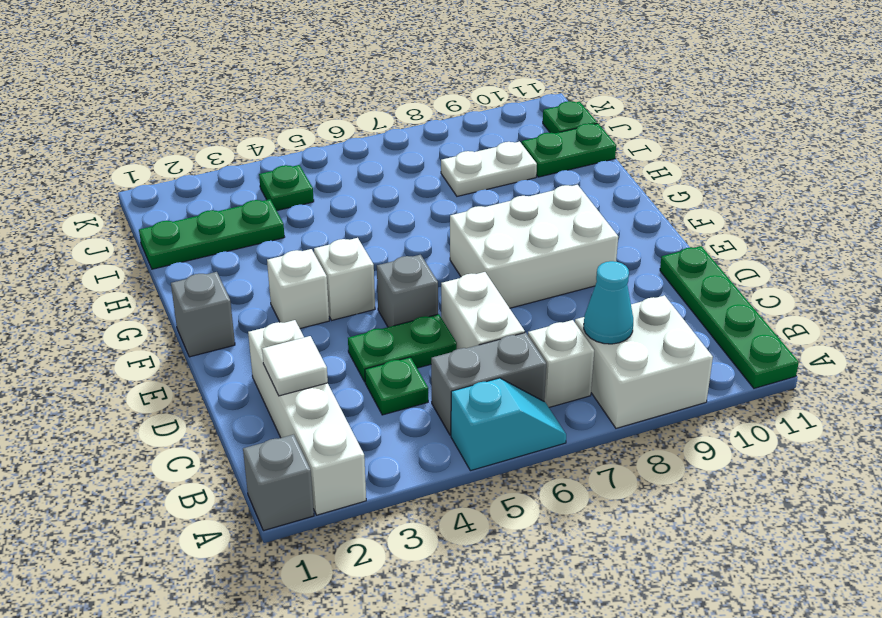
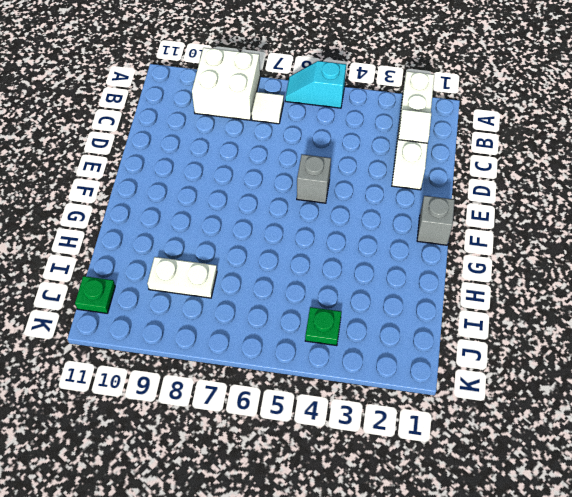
white tile B7 level 1 -> white brick B7 level 1
none -> grey brick A1 level 1
none -> green plate A11:D11 level 1
none -> grey brick B5:B6 level 1

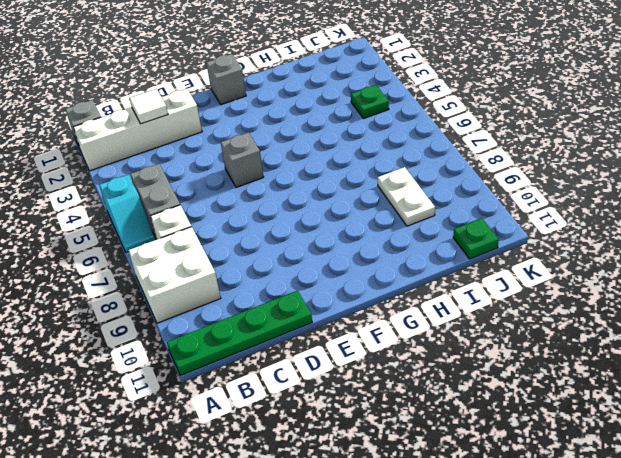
none -> green plate C4 level 1
none -> white brick C6:D6 level 1
none -> green plate D4:D5 level 1

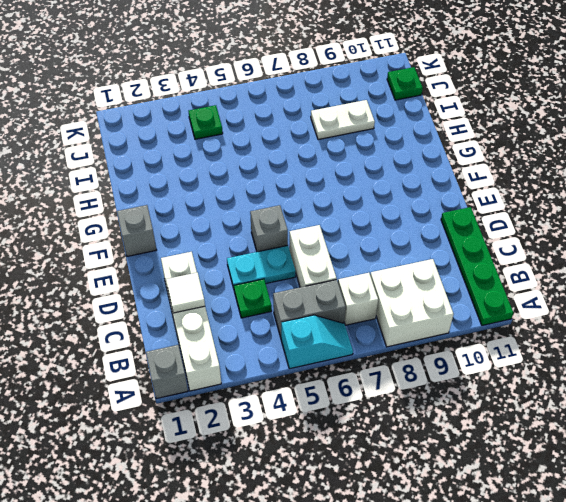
cyan plate D4:D5 level 1 -> green plate D4:D5 level 1
none -> white brick E7:F9 level 1
none -> white brick F3 level 1
none -> white brick F4 level 1

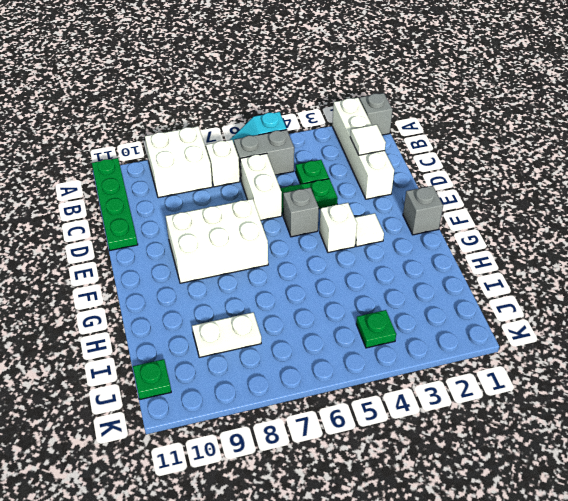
white tile F3 level 1 -> white brick F3 level 1
none -> green plate I1:I3 level 1
none -> green plate I10:I11 level 1
none -> cyan cone B8 level 2

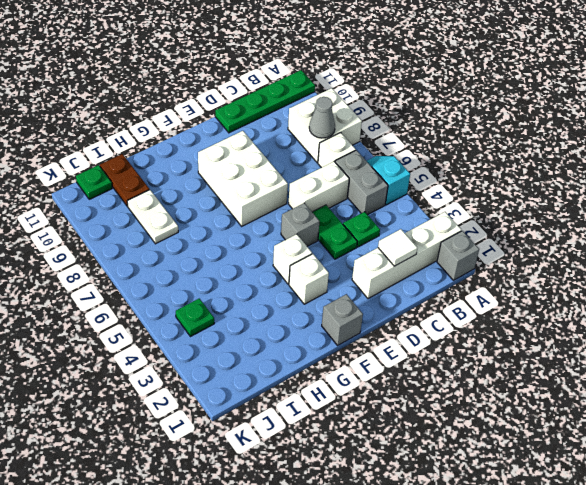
grey cone B8 level 2 -> cyan cone B8 level 2
brown plate I10:I11 level 1 -> green plate I10:I11 level 1
none -> green plate I1:I3 level 1

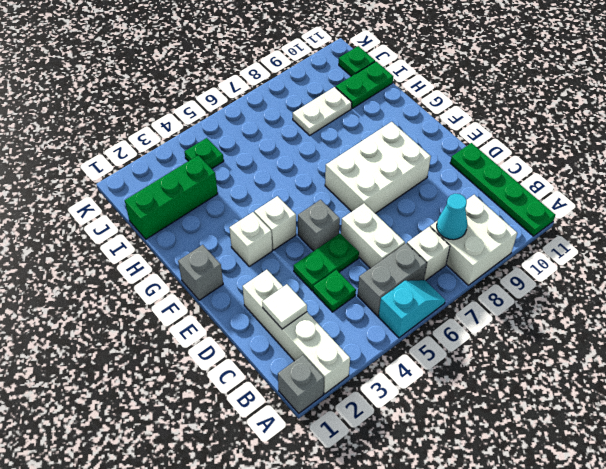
green brick I1:I3 level 1 -> green plate I1:I3 level 1

